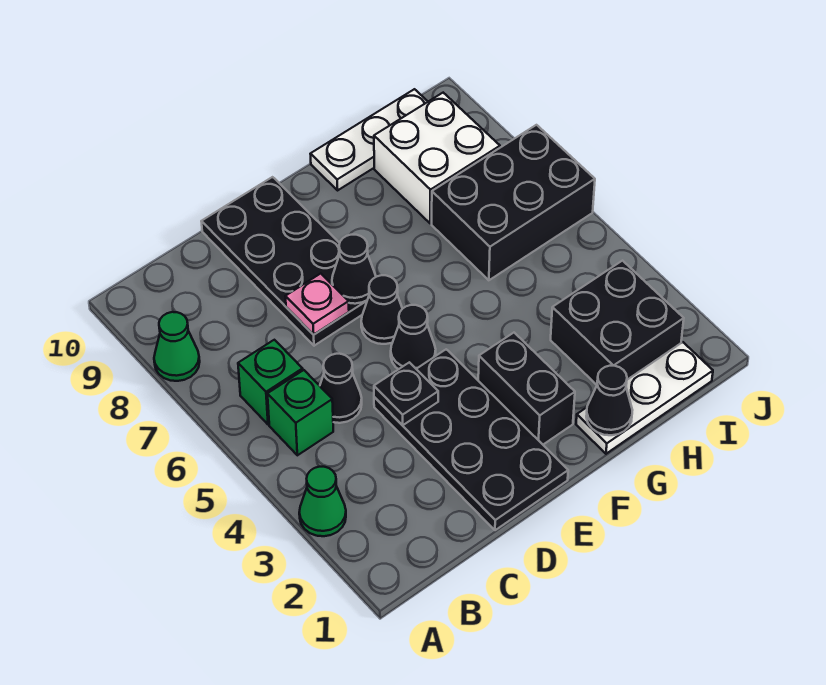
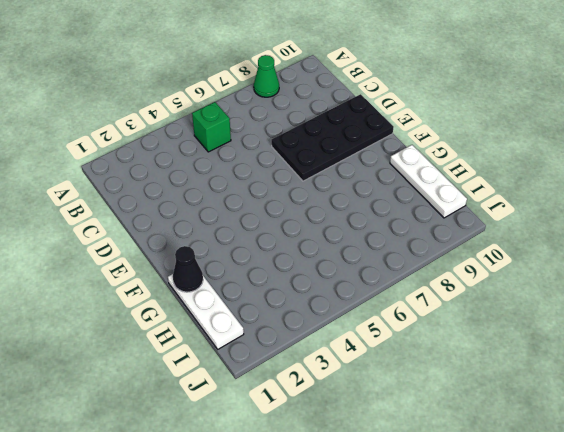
none -> green cone A3 level 1
none -> green brick B6 level 1
none -> black cone C5 level 1

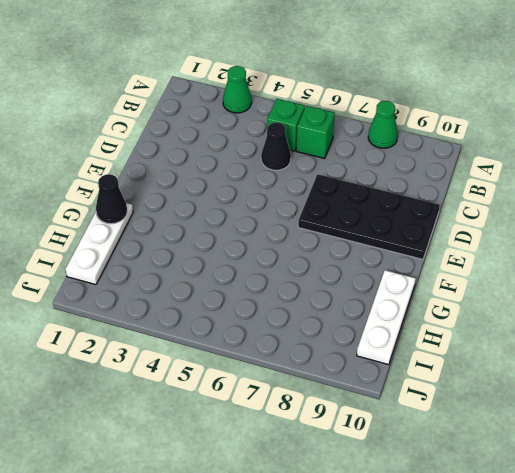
none -> black plate D1:E4 level 1
none -> black cone E5 level 1
none -> black cone E6 level 1

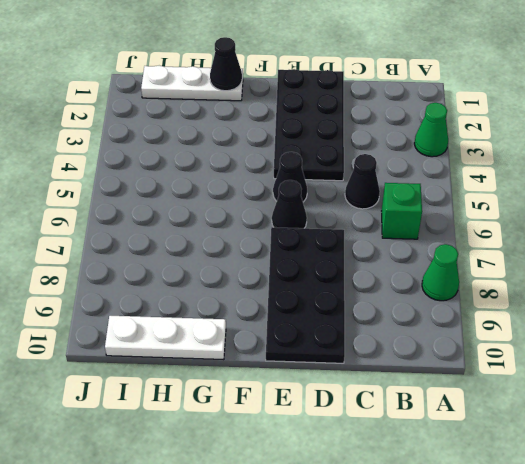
none -> green brick B5 level 1
none -> black brick F2:F3 level 1
none -> black brick H2:I3 level 1

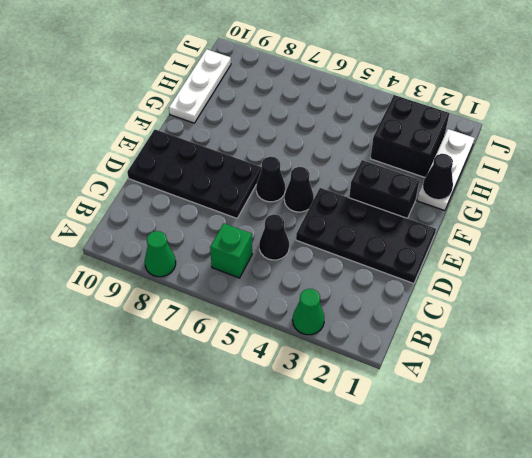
none -> green brick B5 level 1
none -> black brick H6:J7 level 1
none -> white brick H8:I9 level 1

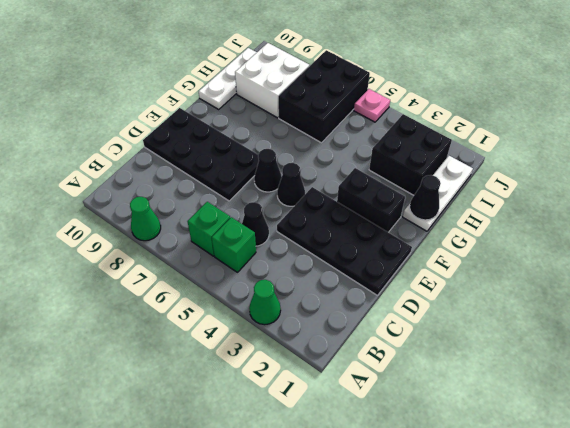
pink plate J5 level 1 -> pink plate D7 level 2
none -> black plate D4 level 2
none -> black cone E7 level 2

